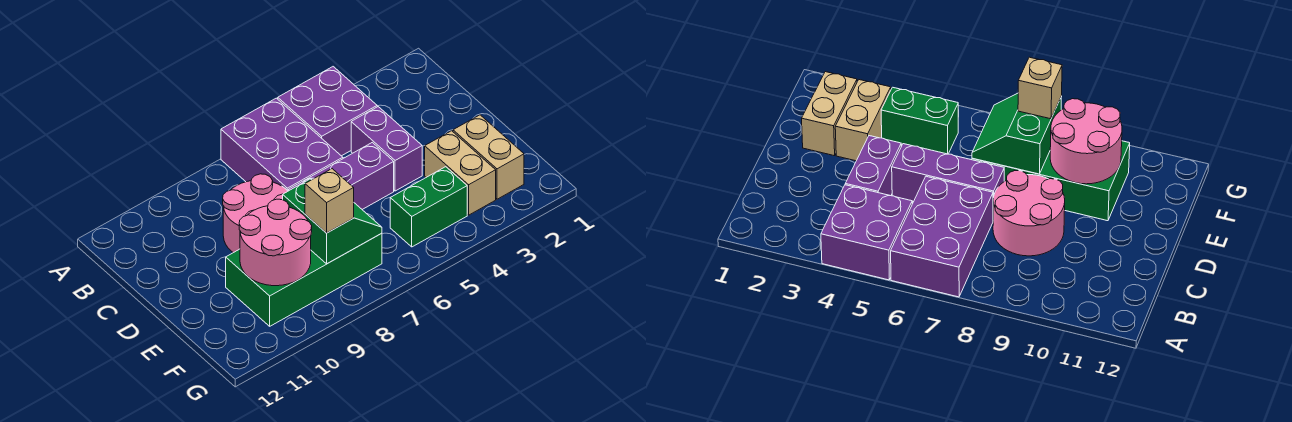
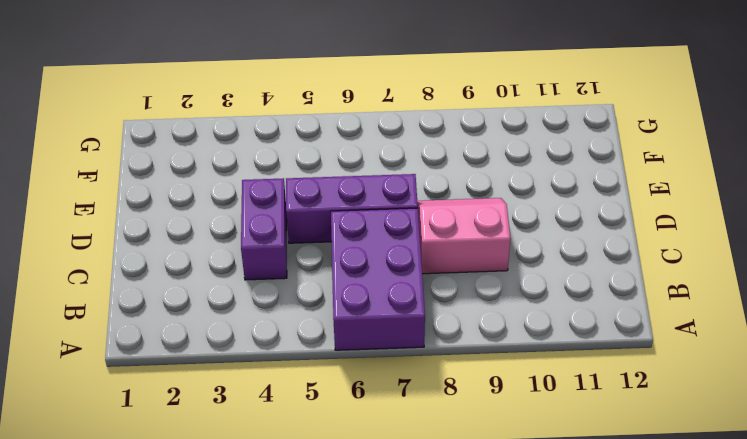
pink slope C8:D9 level 1 top C -> pink round brick C8:D9 level 1
none -> purple brick A4:B5 level 1
none -> tan brick E2:F2 level 1
none -> tan brick E3:F3 level 1

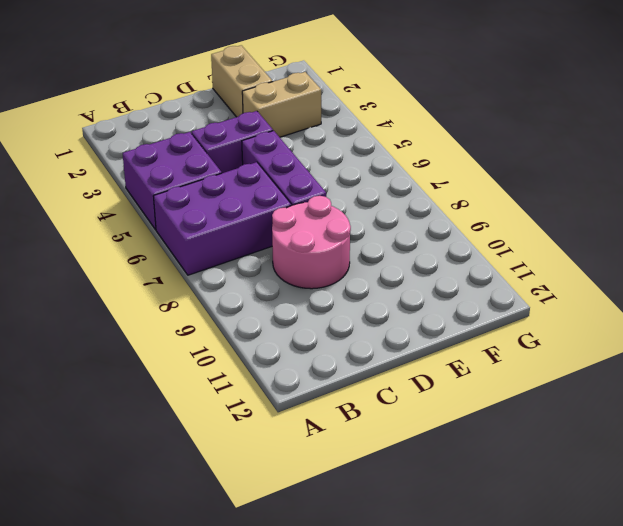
tan brick E1:E2 level 1 -> tan brick E2:F2 level 1
none -> green brick E7:F10 level 1
none -> green brick F4:F5 level 1
none -> green slope E7:F8 level 2 top 8

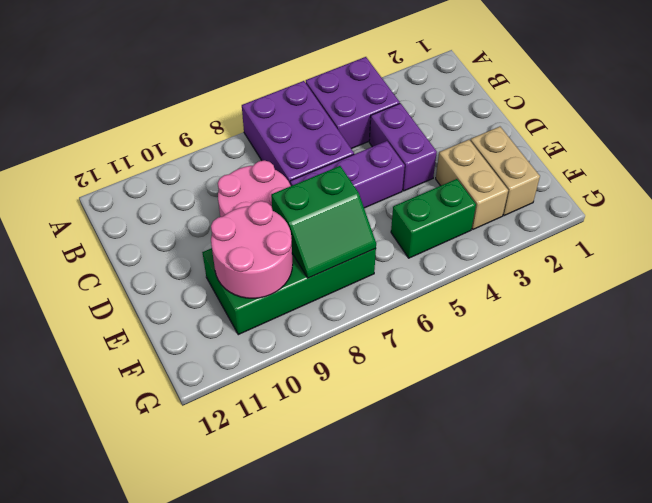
green slope E7:F8 level 2 top E -> green slope E7:F8 level 2 top 8
none -> tan brick F8 level 3

